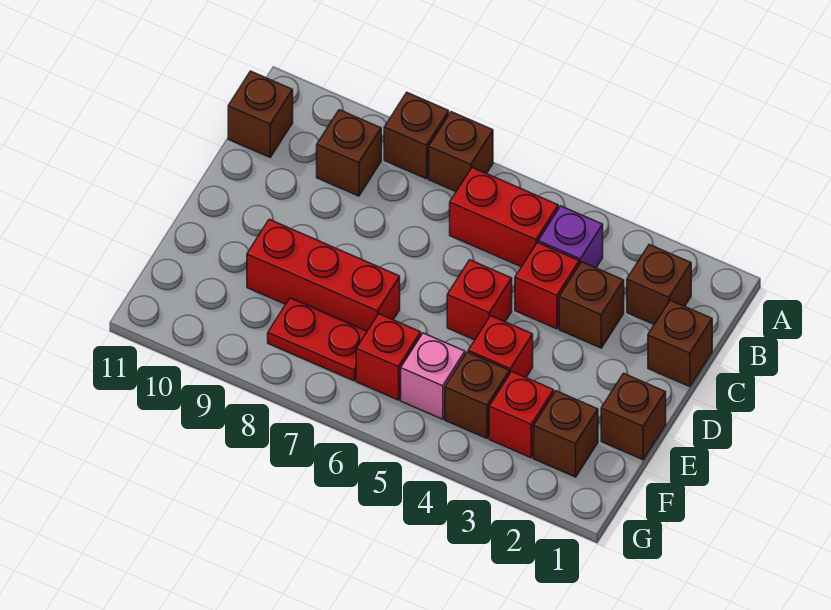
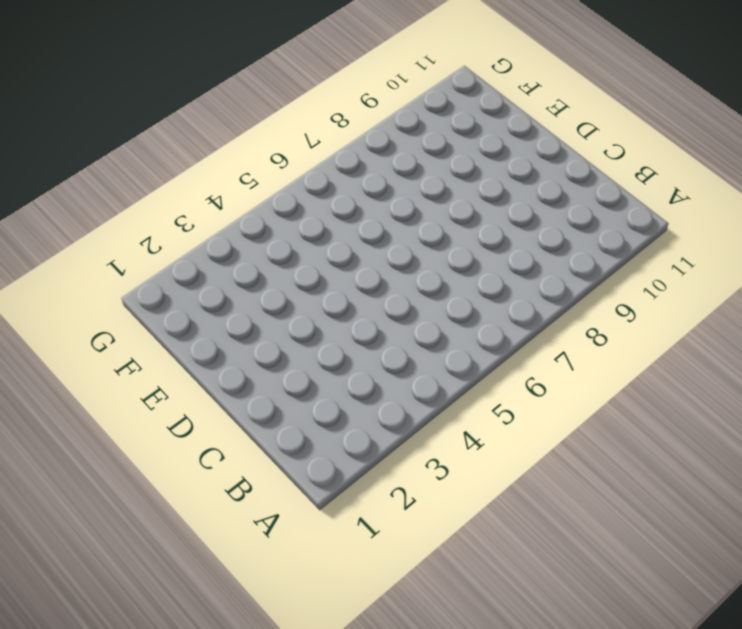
none -> brown brick A7 level 1
none -> brown brick A8 level 1
none -> brown brick B2 level 1

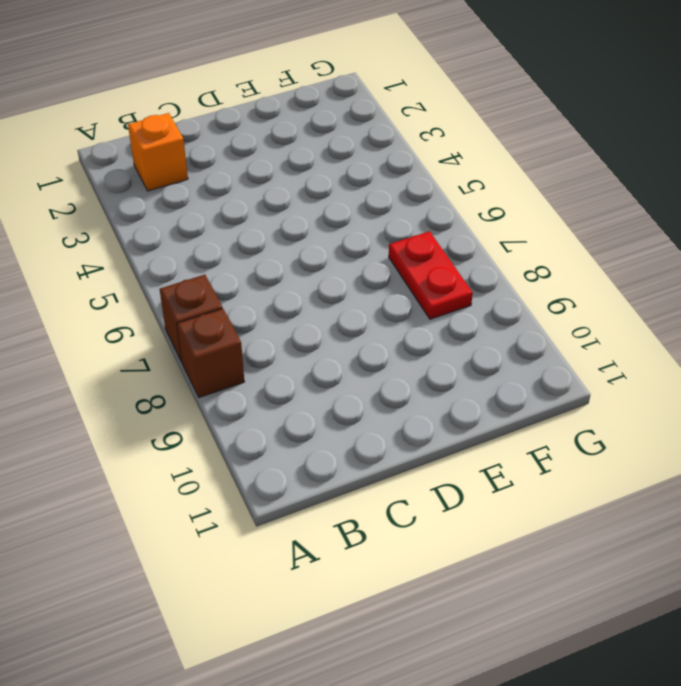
orange brick B2 level 1 -> brown brick B2 level 1
none -> purple brick B4 level 1
none -> red brick B5:B6 level 1
none -> brown brick B9 level 1

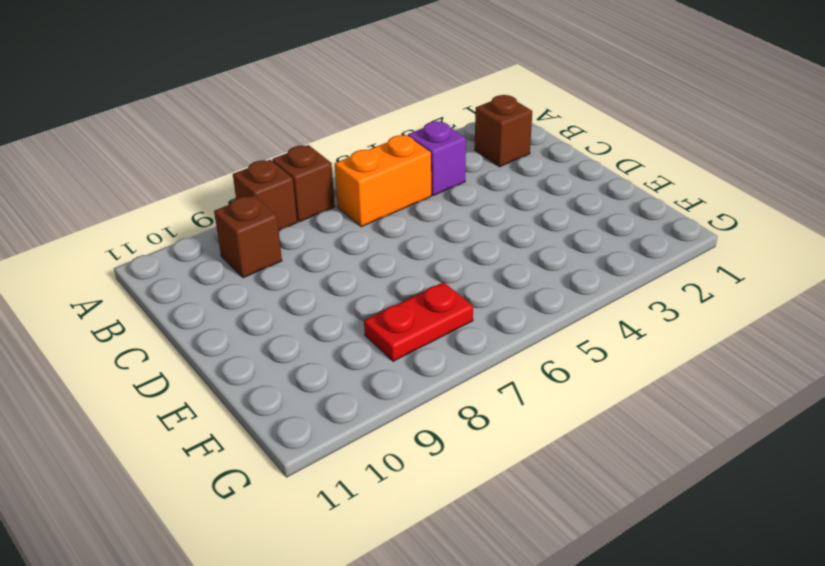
orange brick B5:B6 level 1 -> red brick B5:B6 level 1
none -> brown brick B11 level 1
none -> brown brick C1 level 1
none -> brown brick C3 level 1

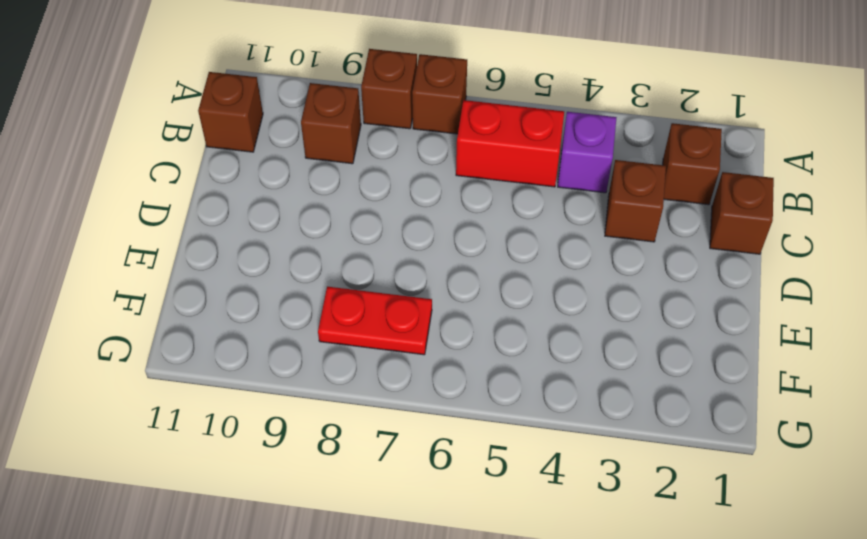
none -> red brick C4 level 1
none -> red brick D5 level 1
none -> brown brick E1 level 1

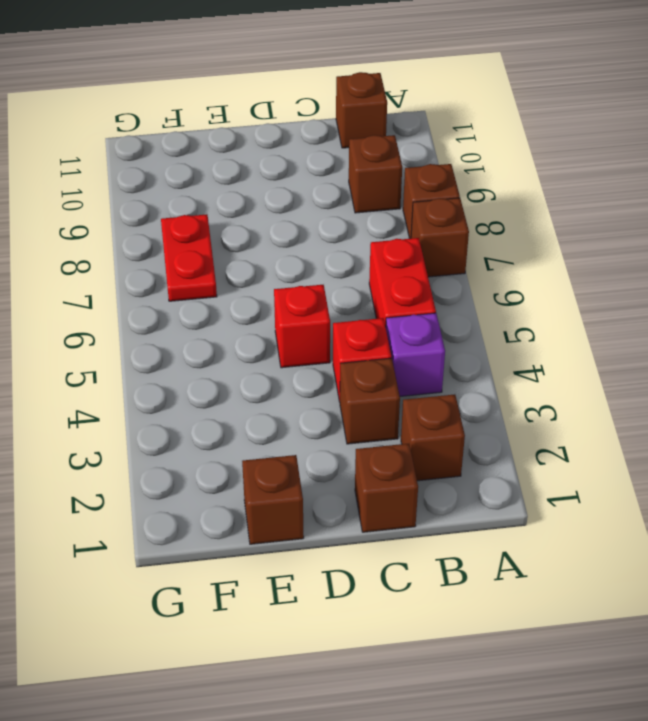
none -> red brick E4 level 1
none -> red brick E7:E9 level 1
none -> brown brick F2 level 1

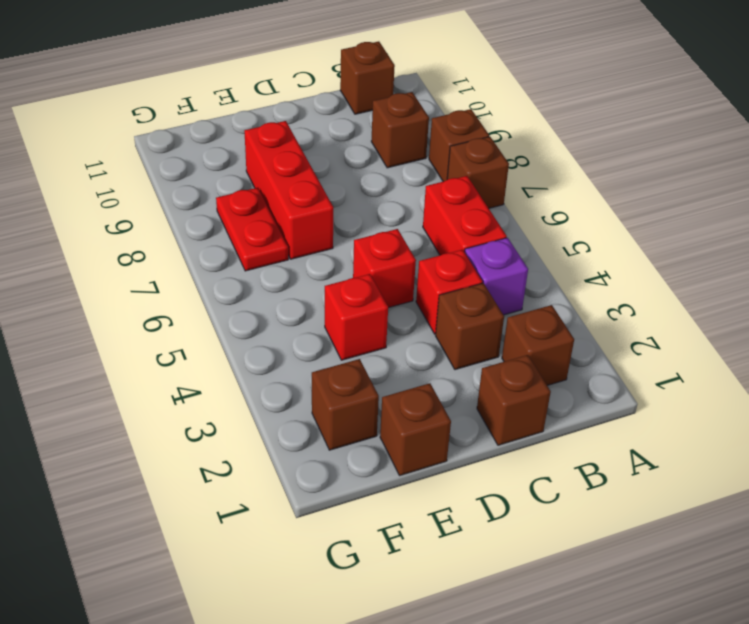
none -> red brick F3 level 1
none -> brown brick F4 level 1
none -> pink brick F5 level 1

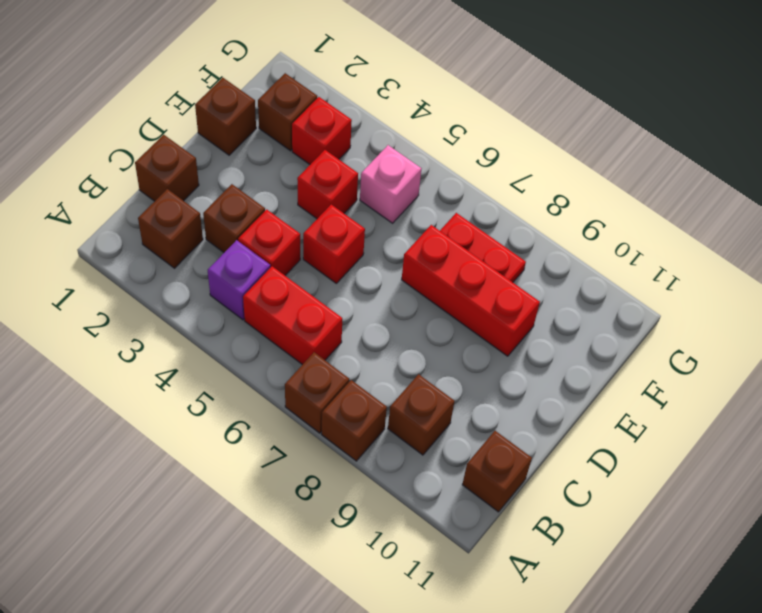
none -> brown brick F4 level 1
none -> red brick F6 level 1

